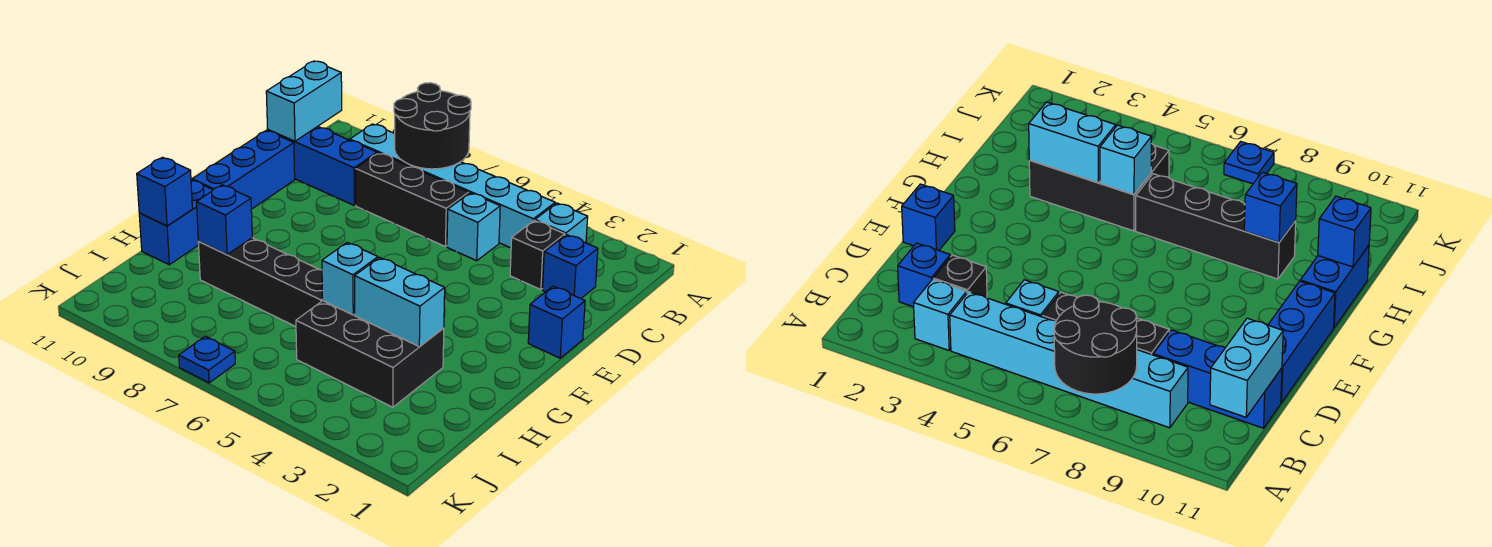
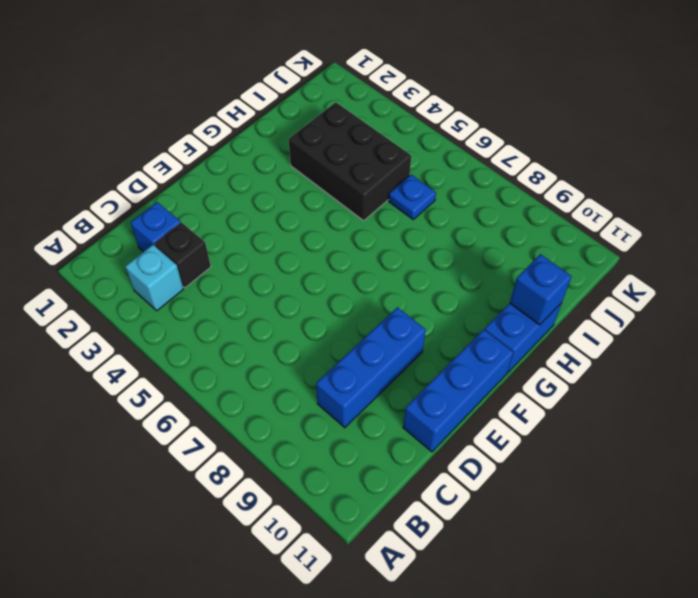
blue brick C9:E9 level 1 -> blue brick C9:C11 level 1
blue plate I6 level 1 -> blue plate K7 level 1
none -> cyan brick B4:B9 level 1
none -> cyan brick C5 level 1
none -> black brick C6:C8 level 1

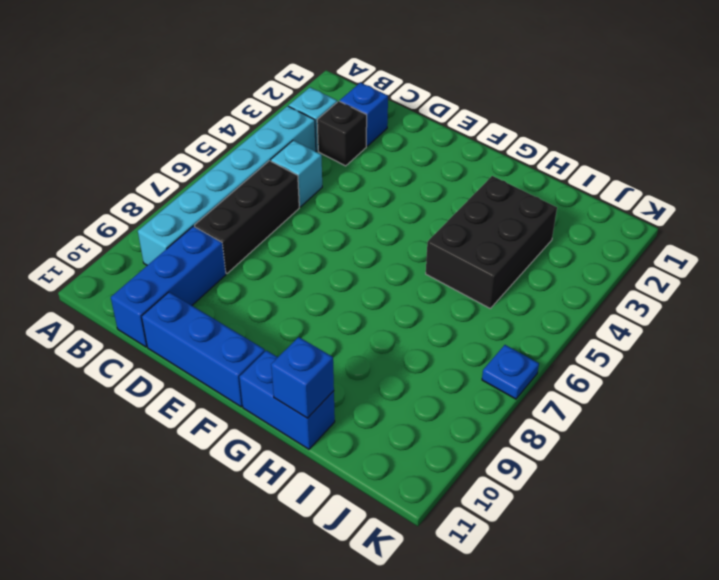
none -> blue brick E1 level 1
none -> black brick H6:H9 level 1
none -> black round brick A7:B8 level 2

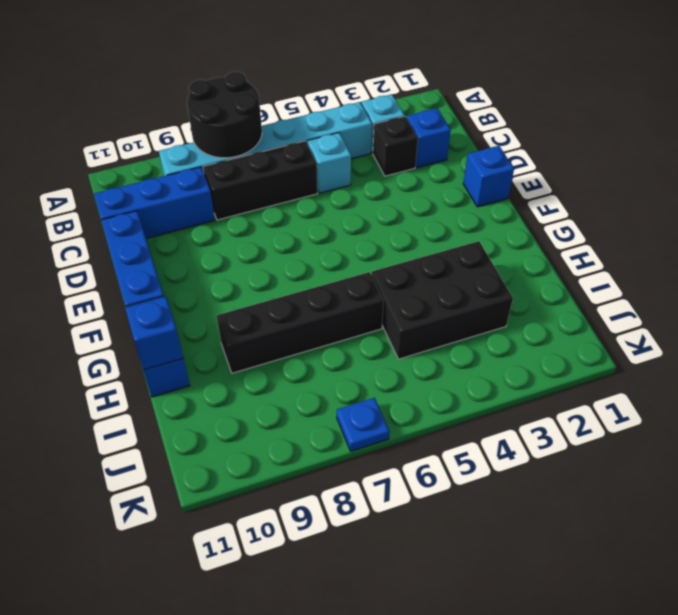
none -> cyan brick B11:C11 level 2
none -> cyan brick H3:H4 level 2
none -> cyan brick H5 level 2

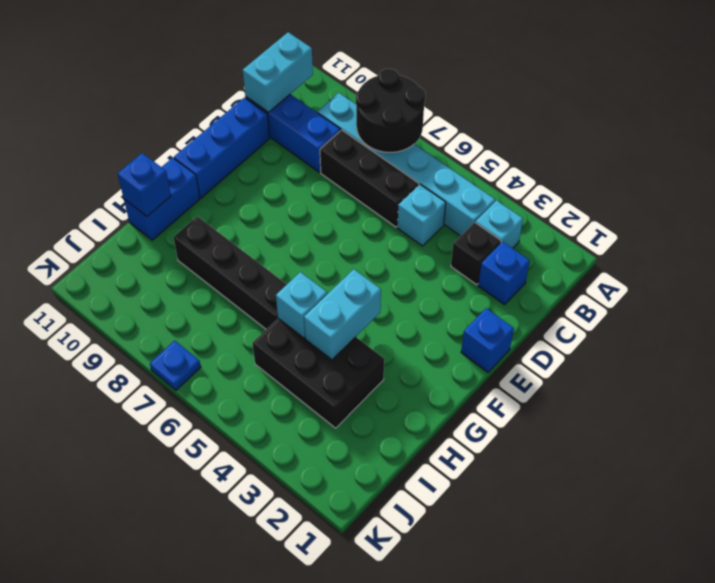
cyan brick G4:H4 level 2 -> cyan brick H3:H4 level 2
none -> blue brick H9 level 2

